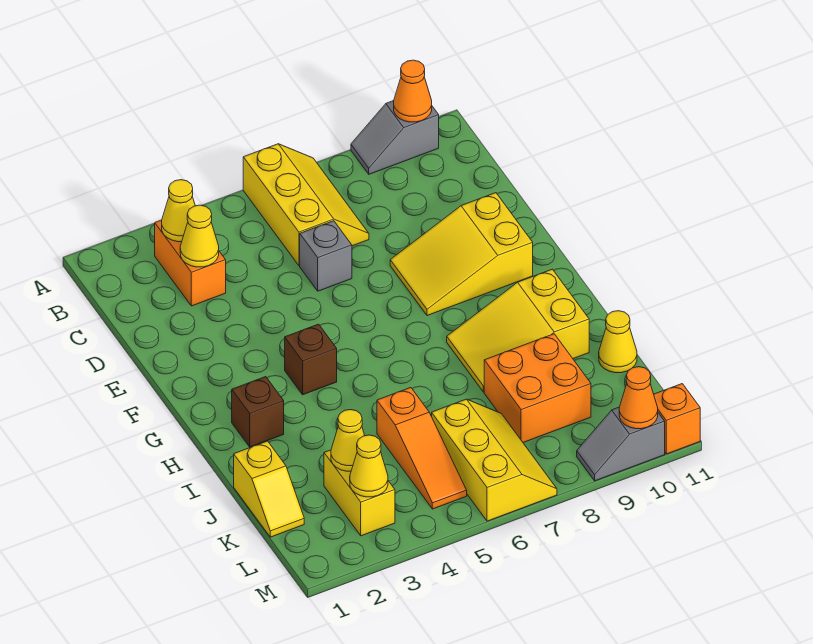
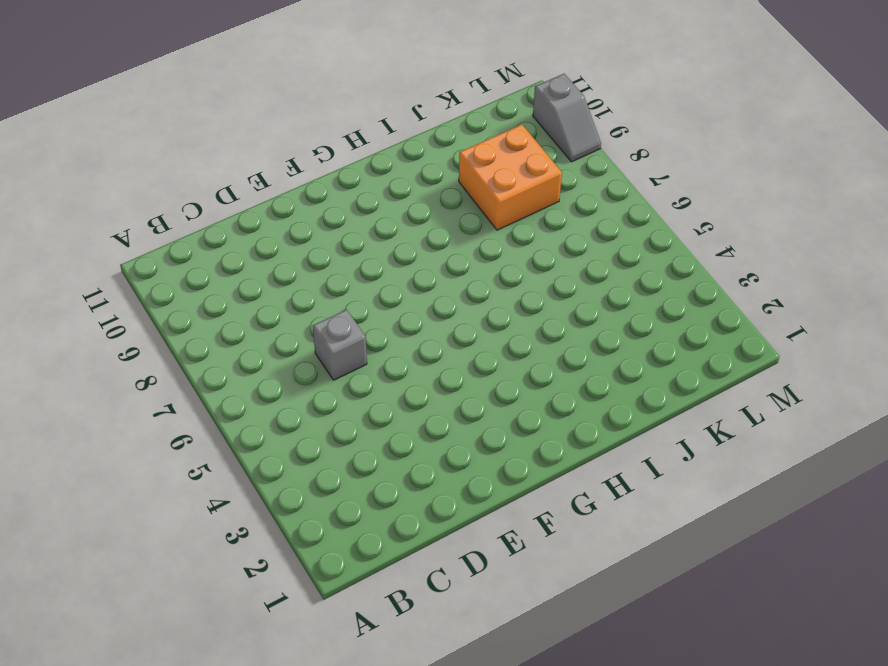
none -> yellow slope A6:C7 level 1 top 6
none -> grey slope A9:A10 level 1 top 10
none -> orange brick B3:C3 level 1

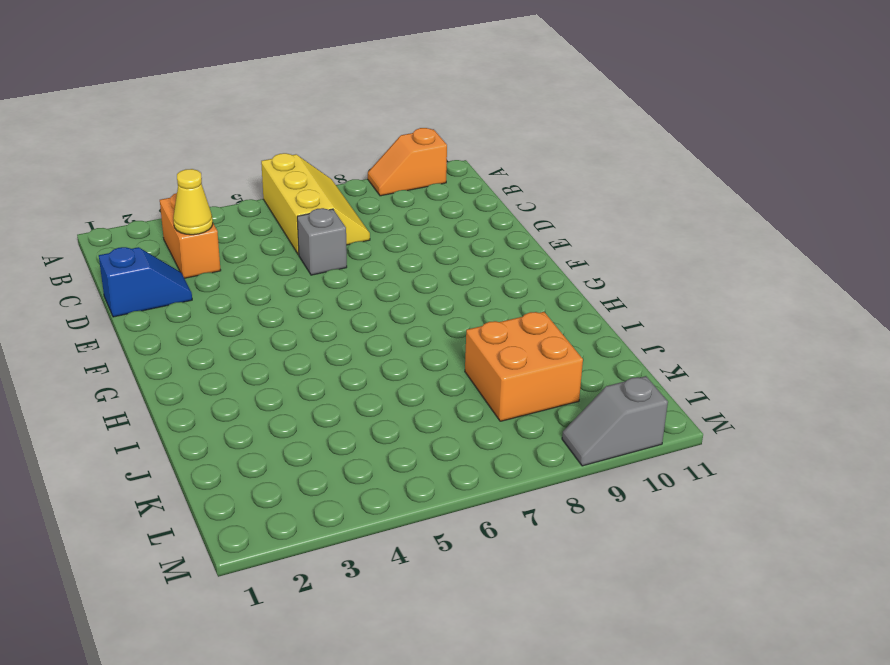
orange slope A9:A10 level 1 top 10 -> grey slope A9:A10 level 1 top 10
blue slope D1:D2 level 1 top 1 -> none
none -> yellow slope E8:F10 level 1 top 10
none -> brown brick G4 level 1
none -> brown brick H2 level 1

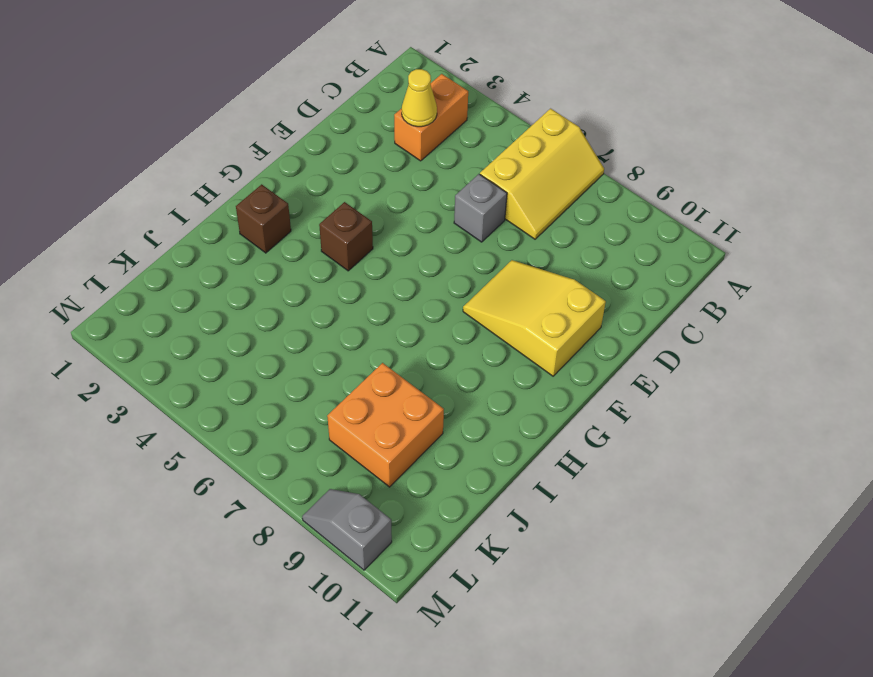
none -> grey slope A9:A10 level 1 top 10
none -> yellow slope H8:I10 level 1 top 10
none -> yellow slope J1:K1 level 1 top J

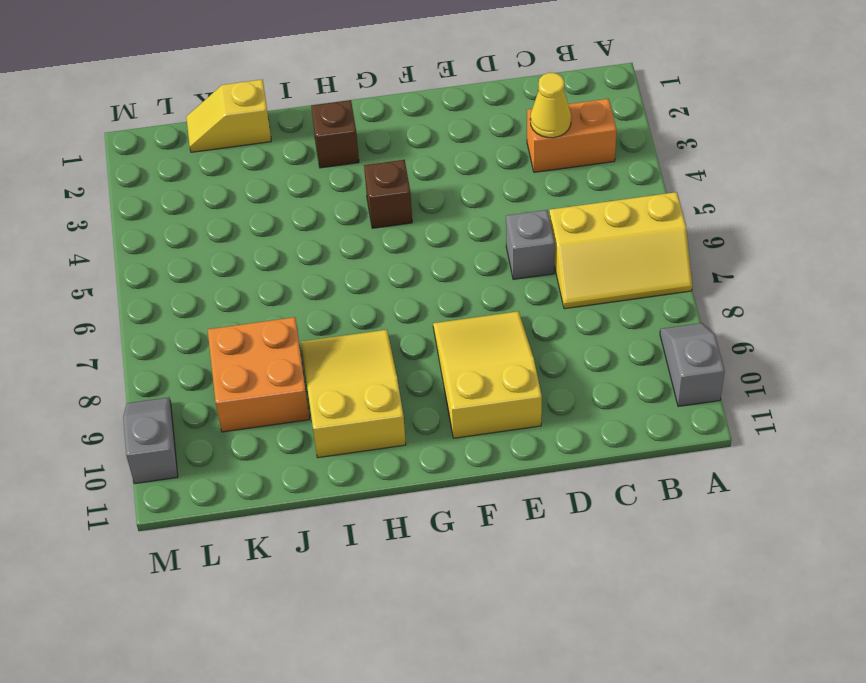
none -> orange slope J5:L5 level 1 top J
none -> yellow cone J11 level 1
none -> yellow brick K3:L3 level 1

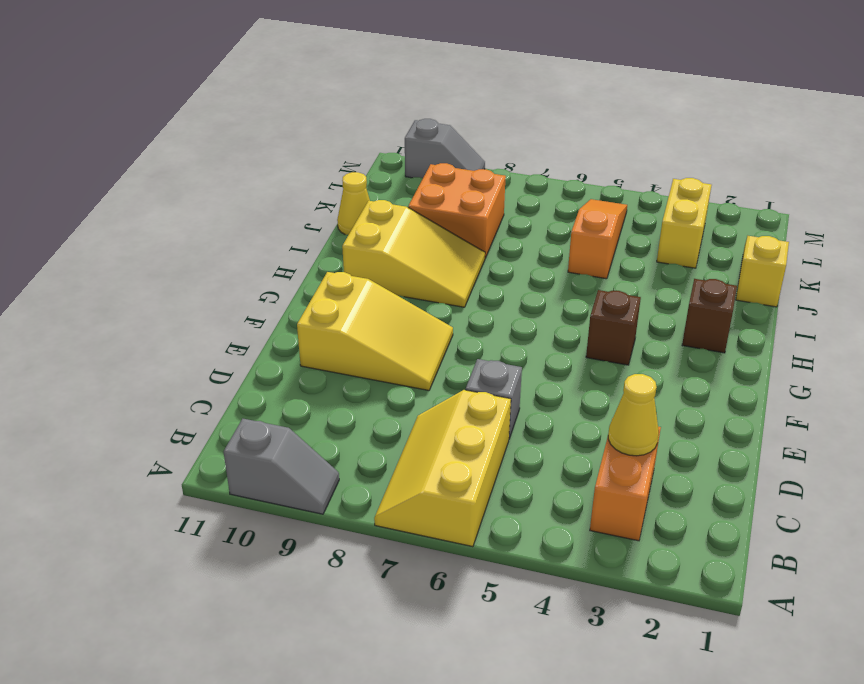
none -> yellow slope K6:M7 level 1 top 6
none -> orange brick M11 level 1
none -> orange cone A10 level 2

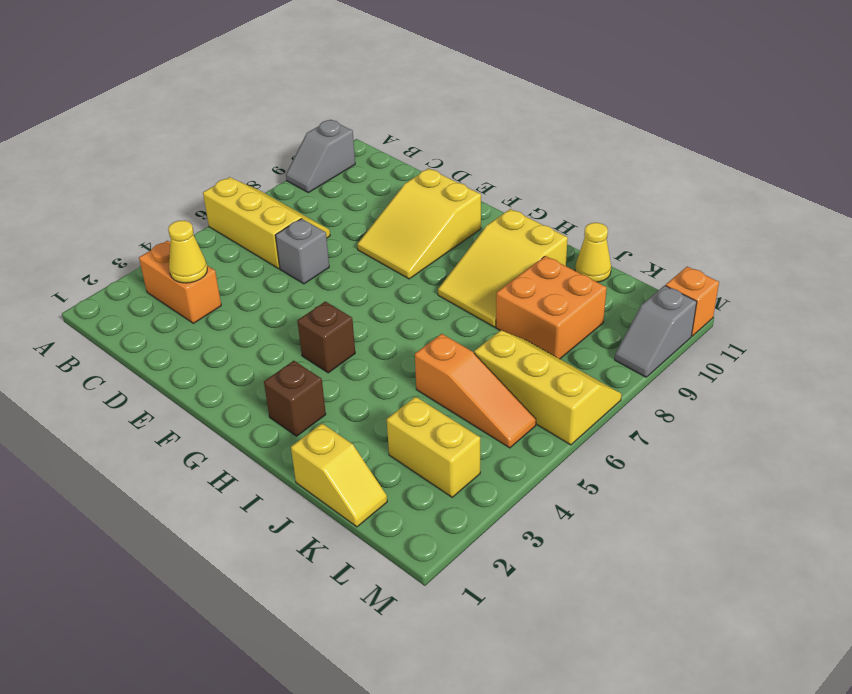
none -> orange cone A10 level 2
none -> yellow cone B3 level 2
none -> yellow cone K3 level 2

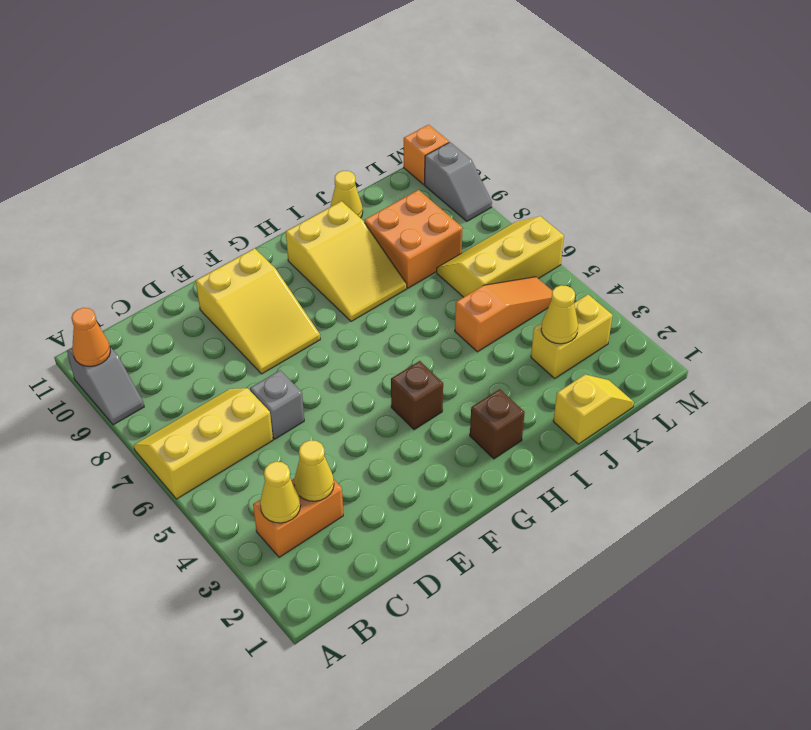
none -> yellow cone L3 level 2
none -> orange cone M10 level 2

